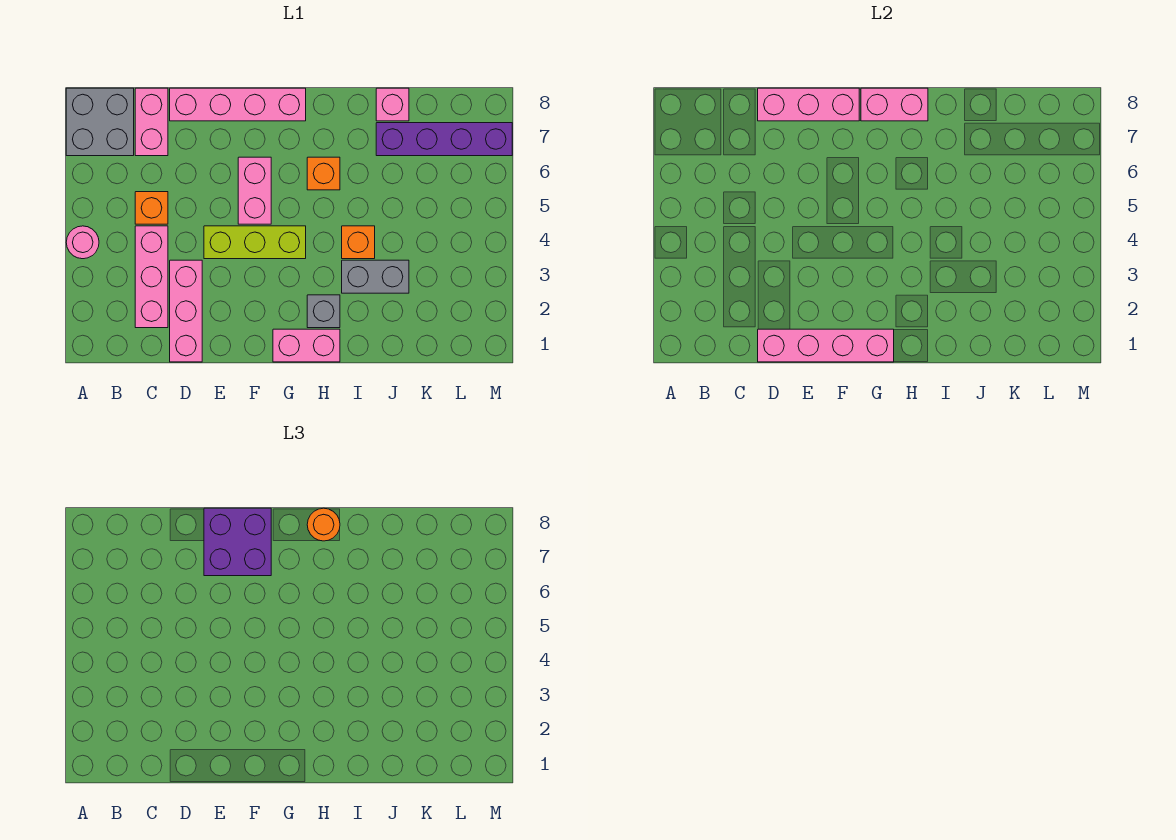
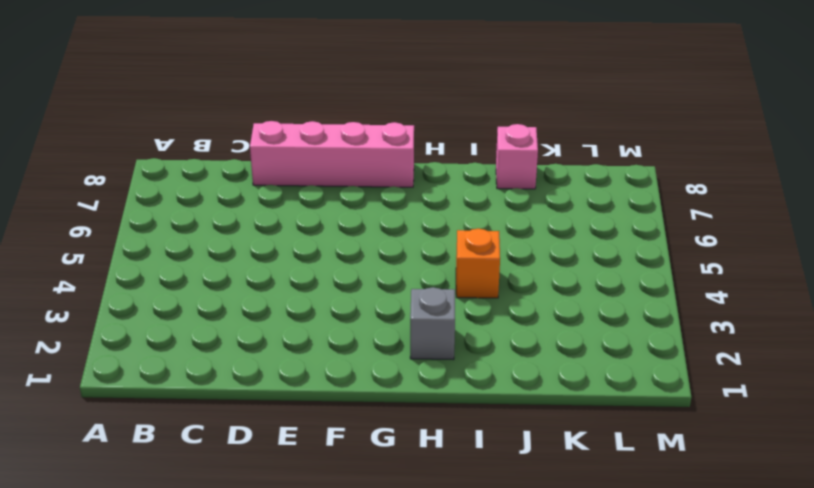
none -> pink round brick A4 level 1
none -> grey brick A7:B8 level 1
none -> pink brick C2:C4 level 1

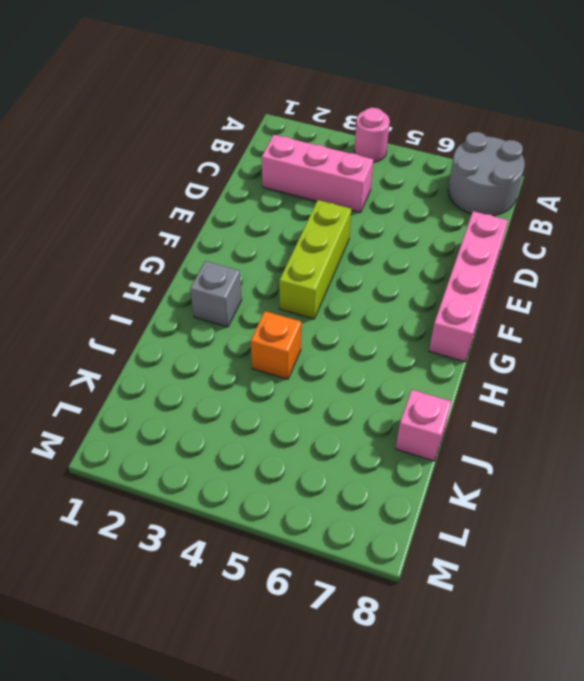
grey round brick A7:B8 level 1 -> grey brick A7:B8 level 1
none -> orange brick C5 level 1
none -> pink brick C7:C8 level 1
none -> pink brick D1:D3 level 1

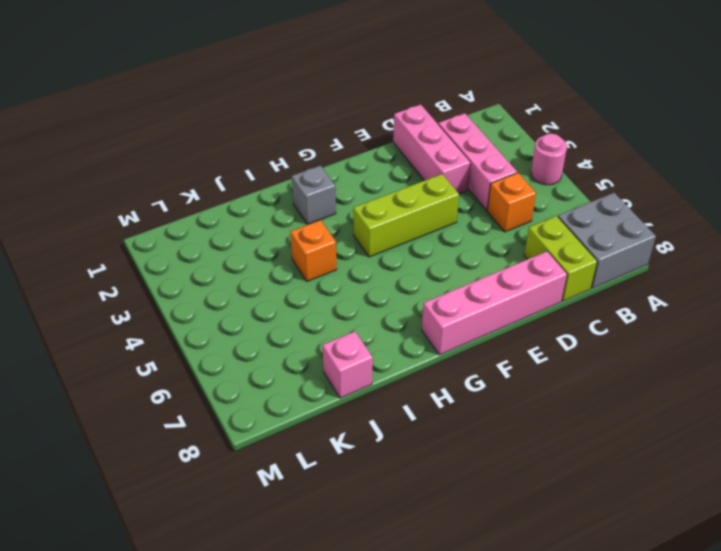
lime brick C7:C8 level 1 -> pink brick C7:C8 level 1
none -> pink brick F5:F6 level 1
none -> pink brick G1:H1 level 1
none -> orange brick H6 level 1

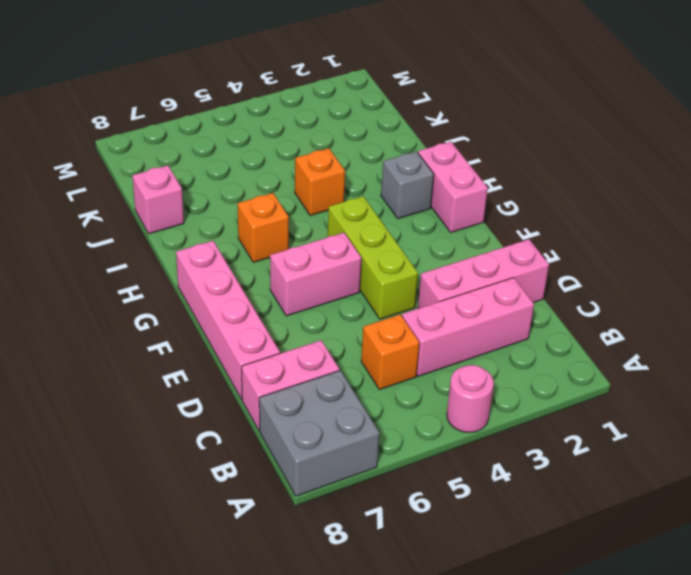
none -> grey brick I3:J3 level 1
none -> purple brick J7:M7 level 1
none -> pink brick D1:G1 level 2

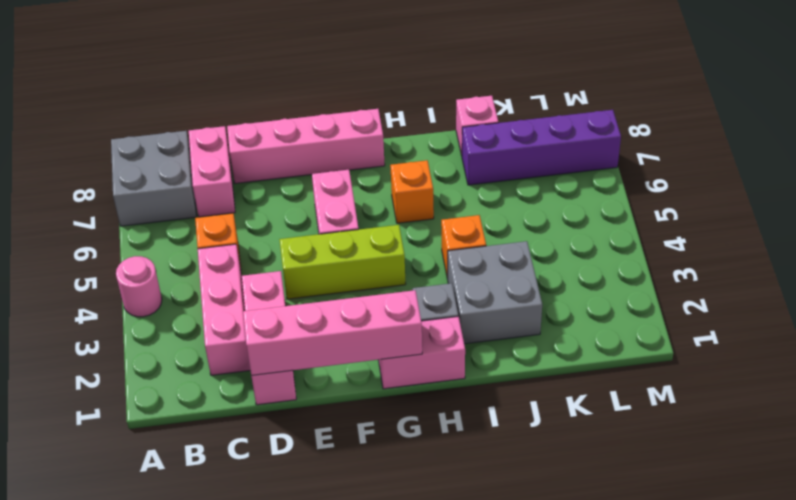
grey brick I2:J3 level 1 -> grey brick I3:J3 level 1
none -> pink brick D8:F8 level 2
none -> pink brick G8:H8 level 2
none -> purple brick E7:F8 level 3

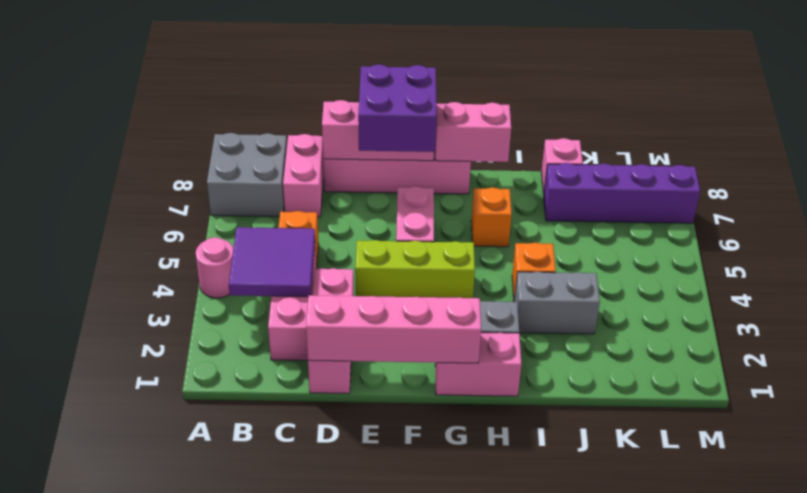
purple tile B3:C4 level 2 -> none
none -> orange round brick H8 level 3

